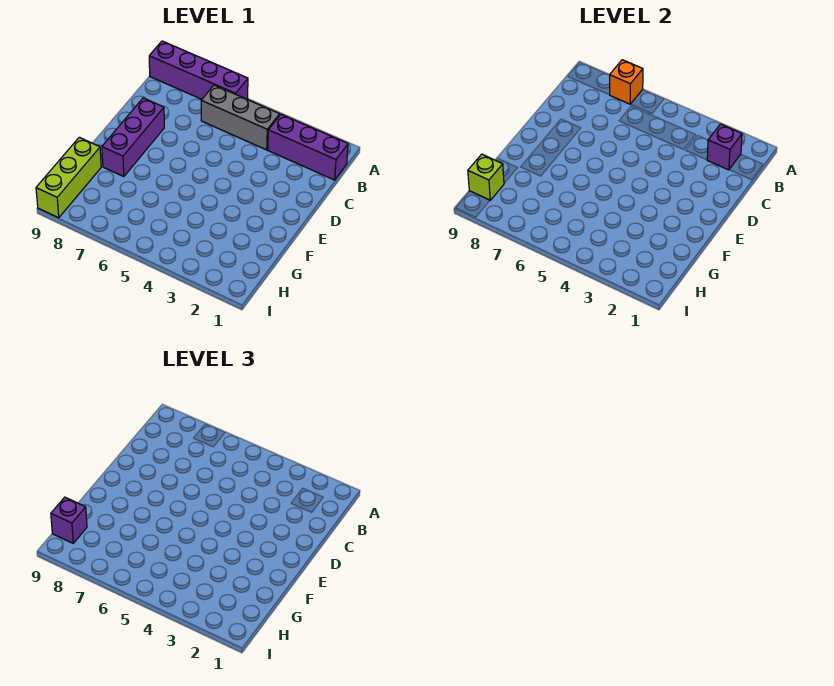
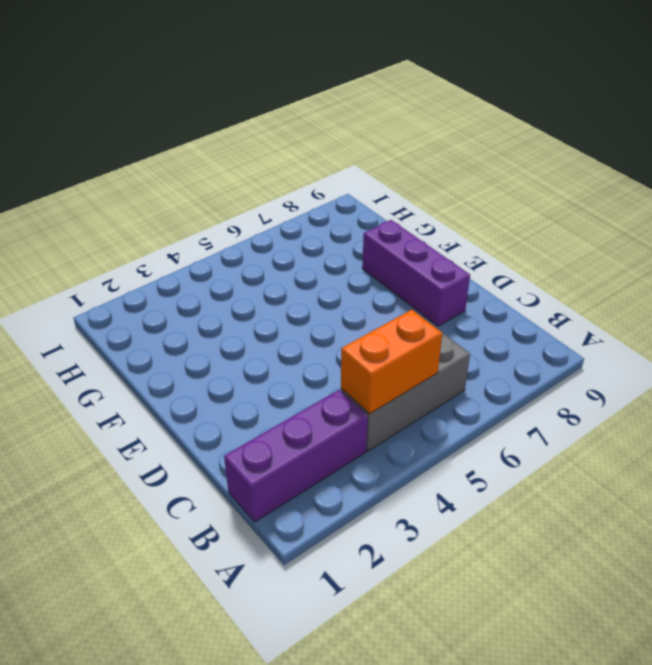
orange brick B4:B5 level 2 -> none
none -> purple brick A6:A9 level 1
none -> lime brick G9:I9 level 1

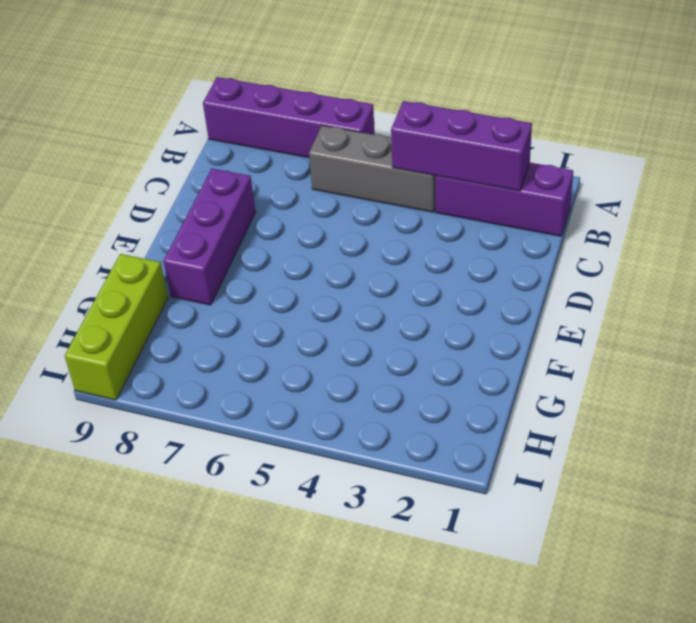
purple brick B2:B4 level 2 -> purple brick B2 level 2
none -> orange brick A7 level 2
none -> lime brick H9 level 2

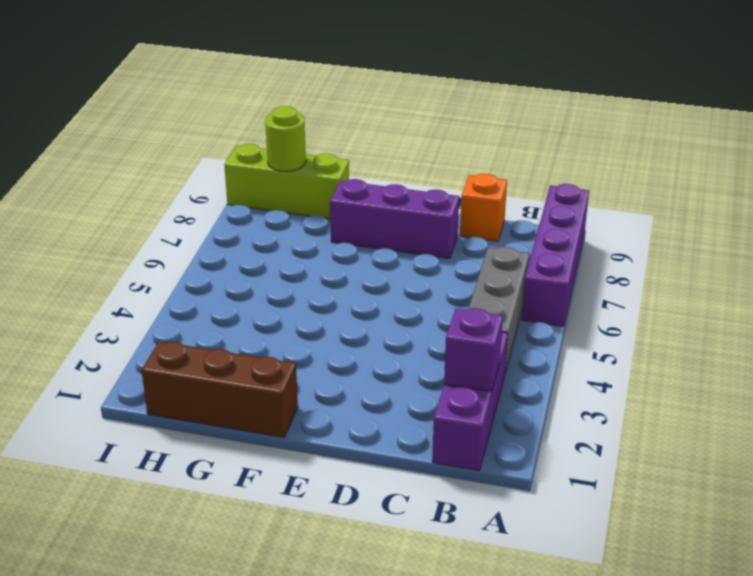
orange brick C9 level 1 -> orange brick A7 level 2
brown brick F1:H1 level 1 -> none
lime round brick H9 level 2 -> lime brick H9 level 2
none -> purple brick H9 level 3

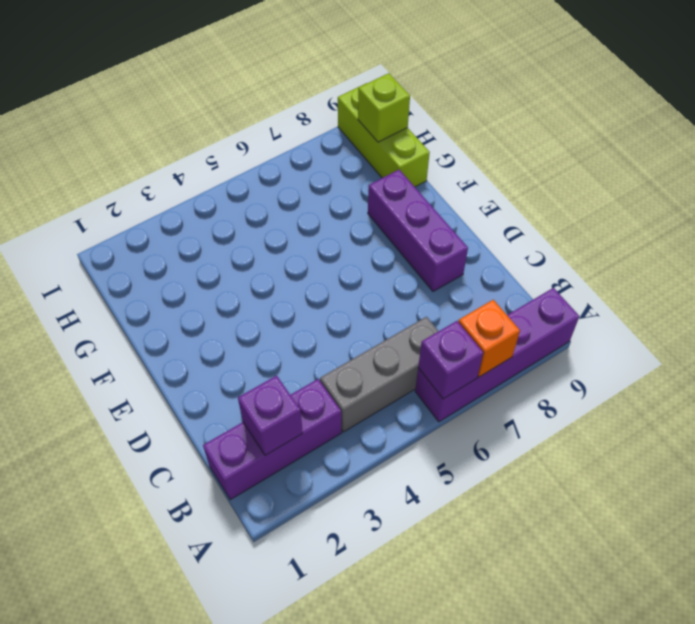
purple brick A6 level 2 -> purple brick H9 level 3

